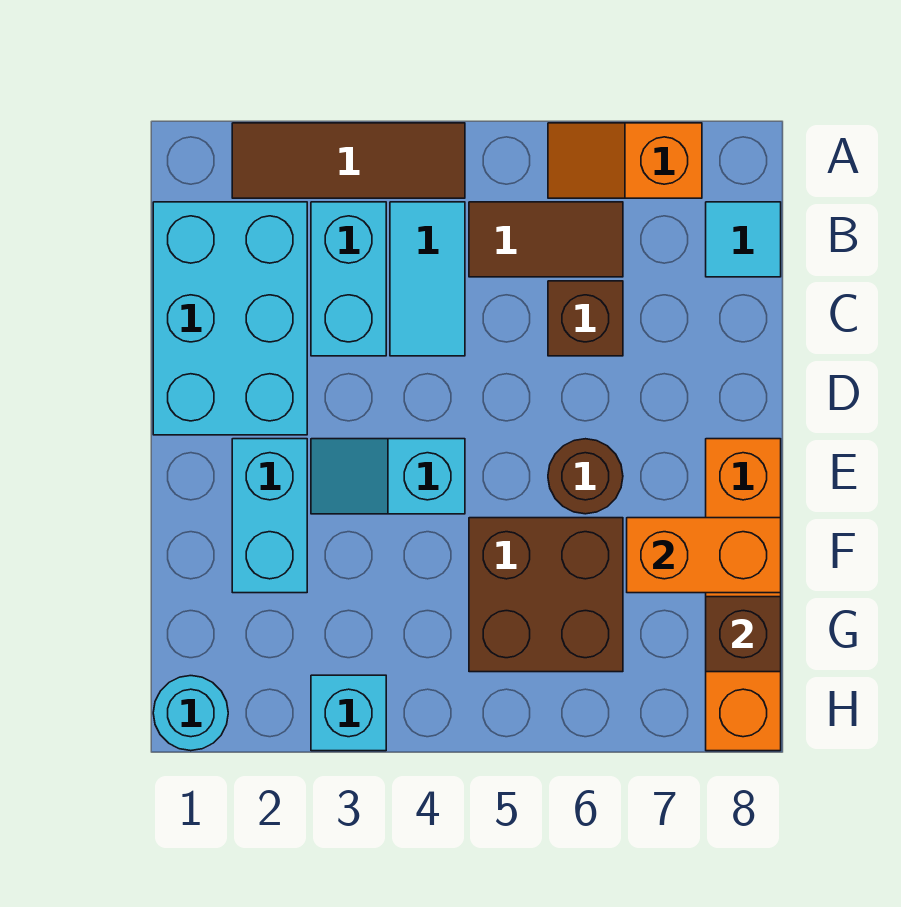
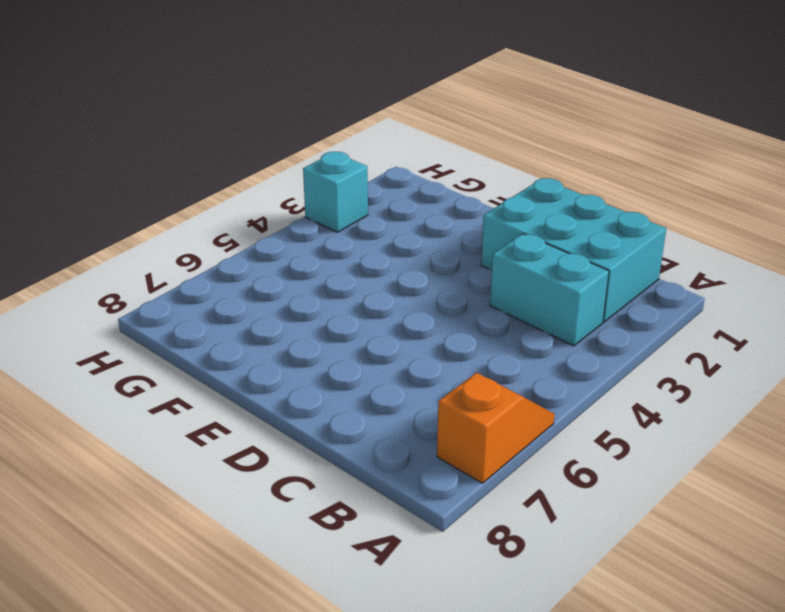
none -> brown tile A2:A4 level 1
none -> cyan tile B4:C4 level 1
none -> brown tile B5:B6 level 1

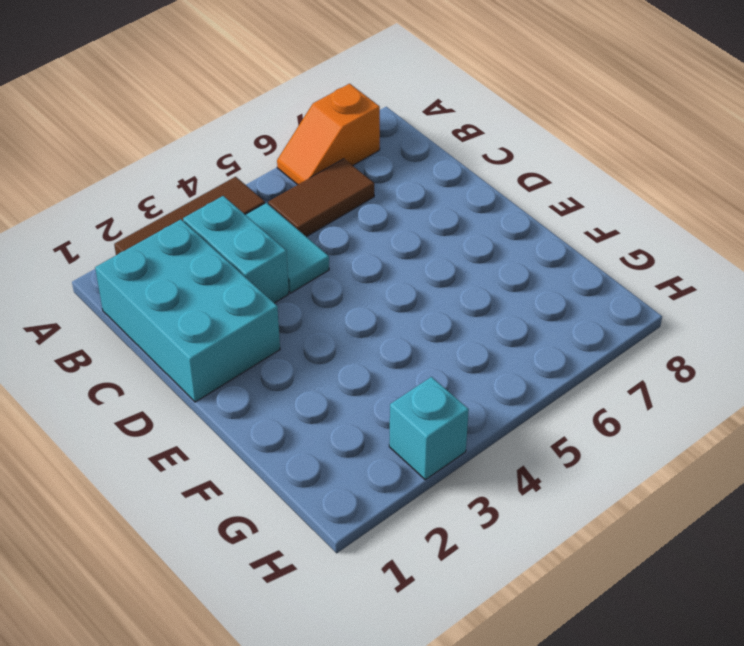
none -> cyan tile B8 level 1
none -> brown brick C6 level 1
none -> cyan brick E2:F2 level 1

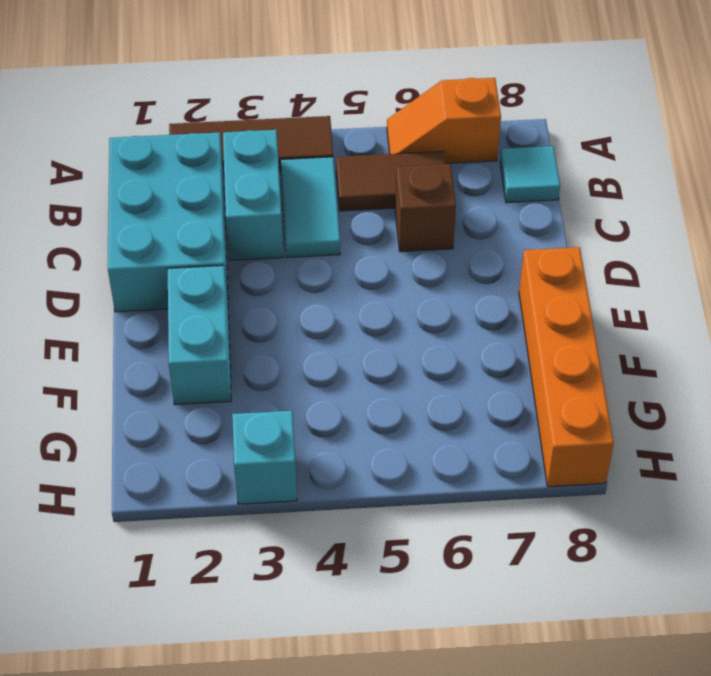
none -> cyan slope E3:E4 level 1 top 4
none -> brown round brick E6 level 1
none -> brown brick F5:G6 level 1

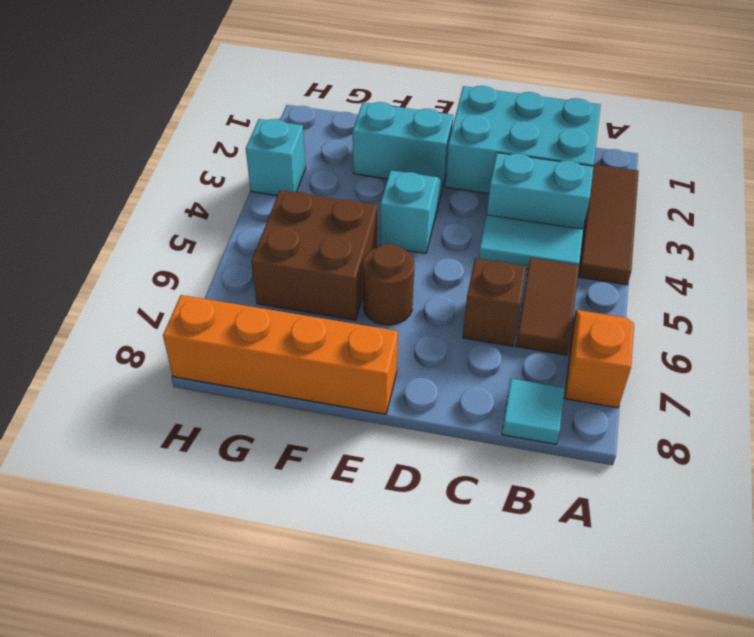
none -> cyan round brick H1 level 1
none -> orange brick F7:F8 level 2
none -> brown brick G8 level 2

